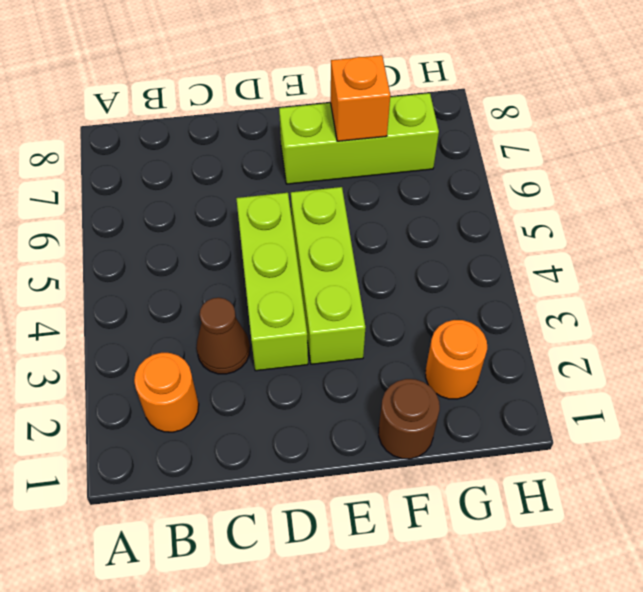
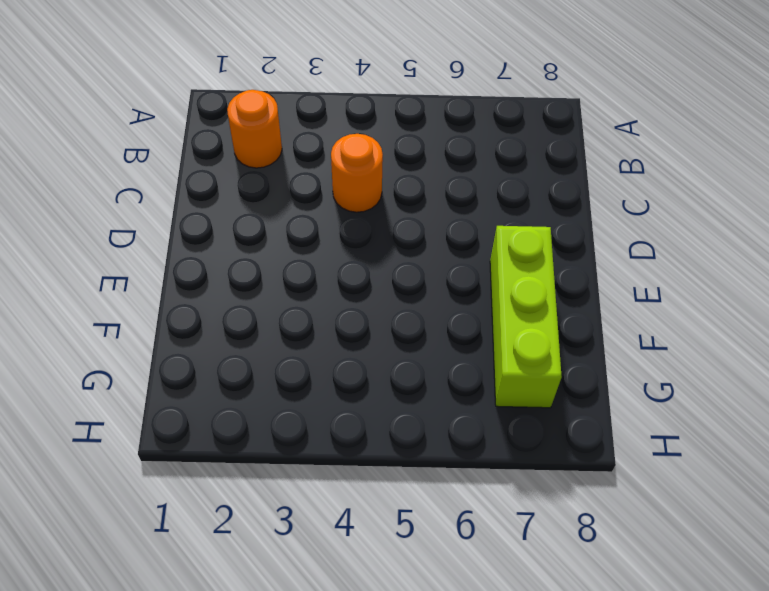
orange round brick C4 level 1 -> orange round brick G2 level 1
none -> brown cone C3 level 1
none -> lime brick D3:D5 level 1

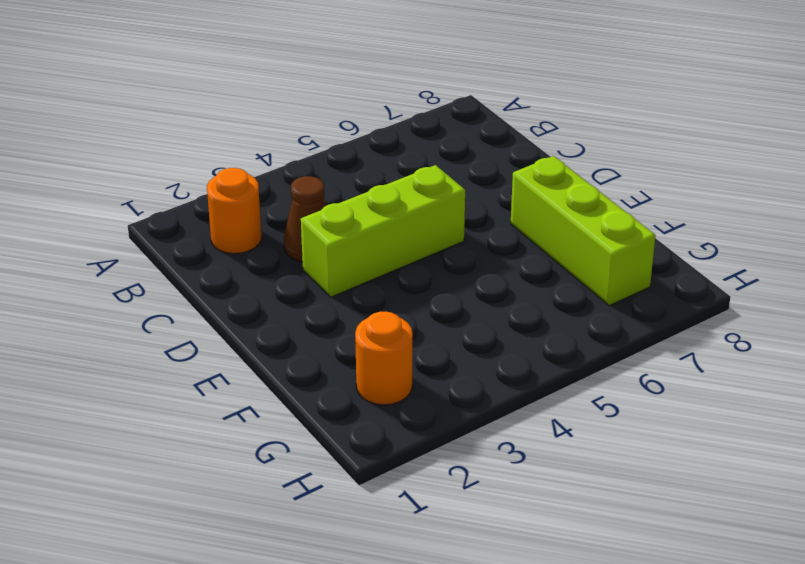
none -> lime brick E3:E5 level 1
none -> brown round brick F1 level 1

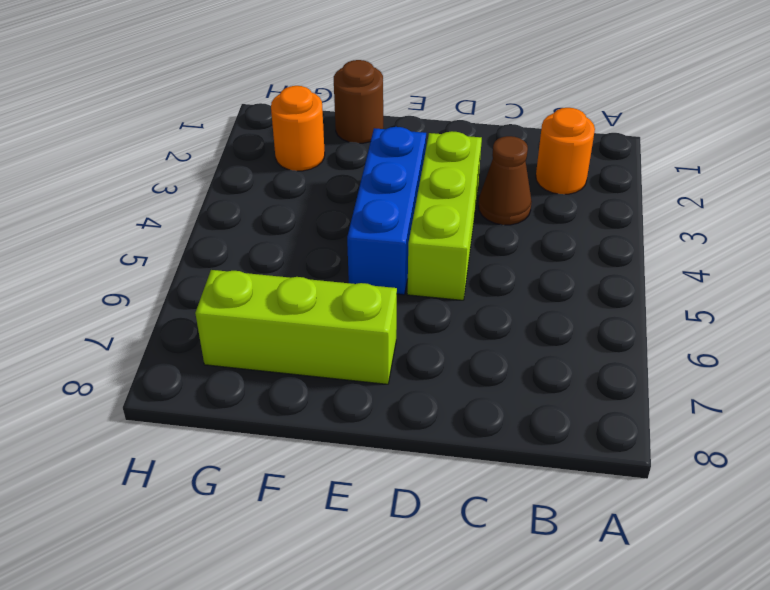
blue brick E3:E5 level 1 -> lime brick E3:E5 level 1
none -> orange brick F7 level 2

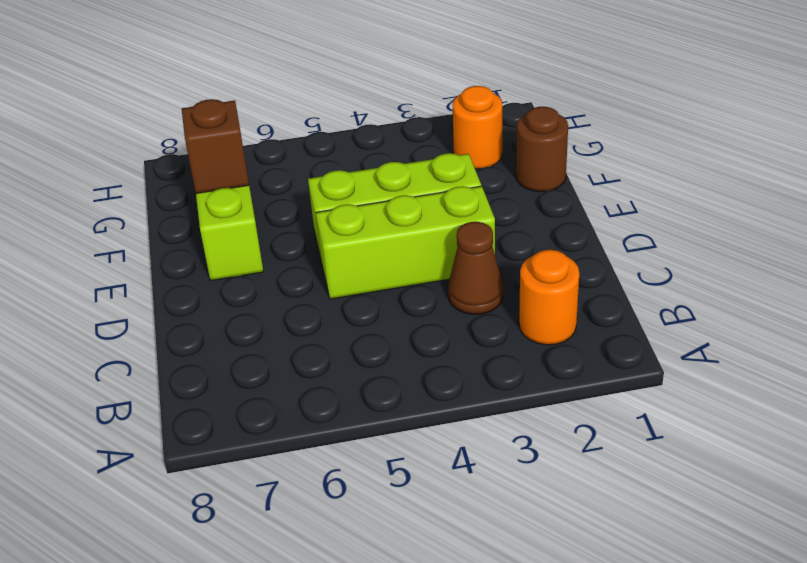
brown brick F7 level 2 -> orange brick F7 level 2

